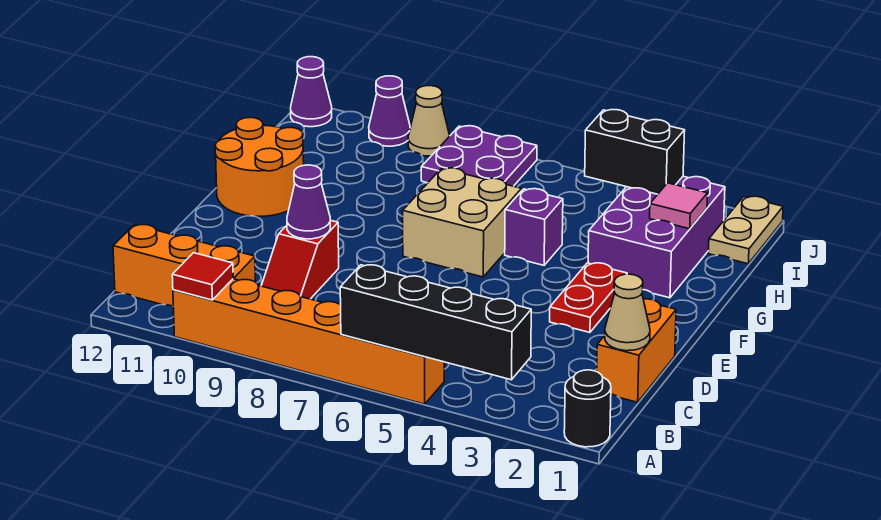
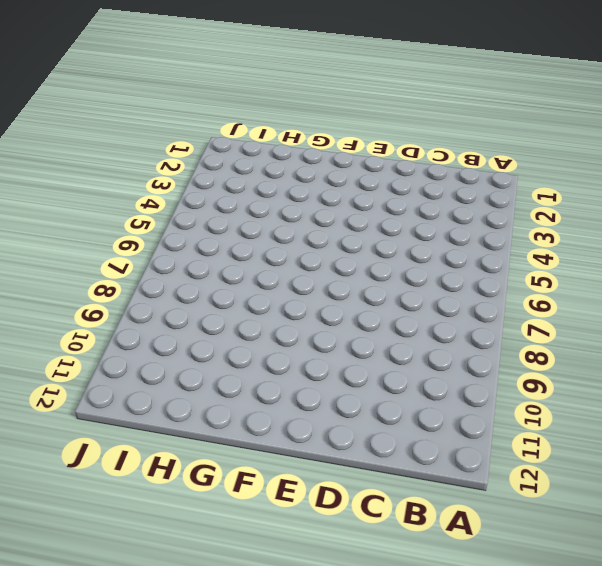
none -> black round brick A1 level 1
none -> orange brick A5:A10 level 1
none -> orange brick B10:B12 level 1

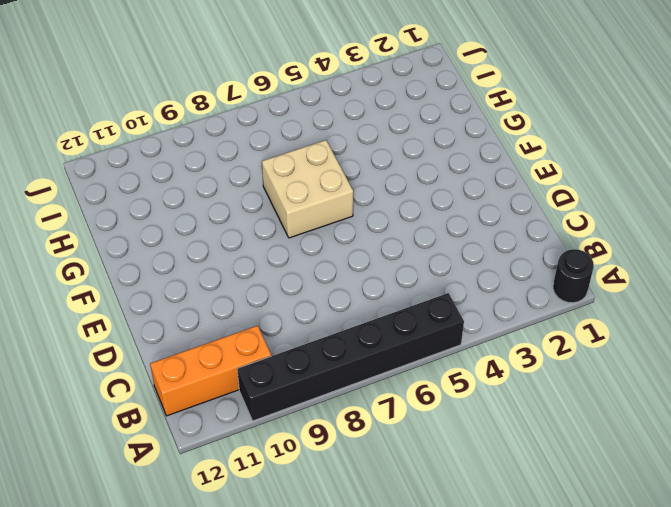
black brick A5:A10 level 1 -> orange brick A5:A10 level 1
none -> orange brick C1:D1 level 1
none -> red slope C9:D9 level 1 top D
none -> red plate E3:F3 level 1

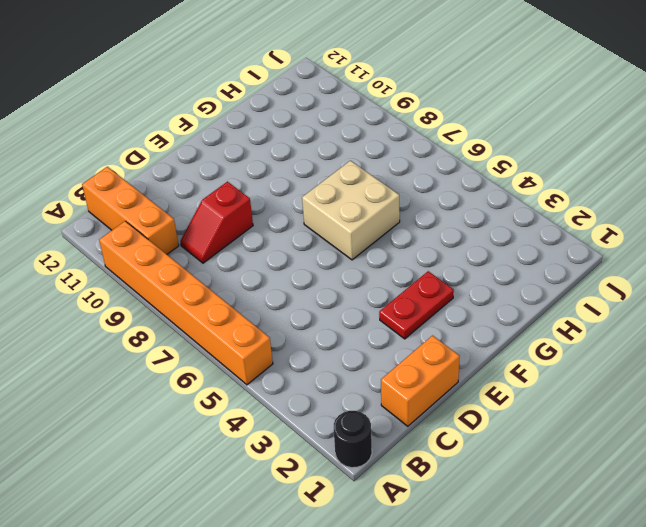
none -> orange round brick F11:G12 level 1
none -> purple brick G2:I3 level 1
none -> purple brick G5 level 1

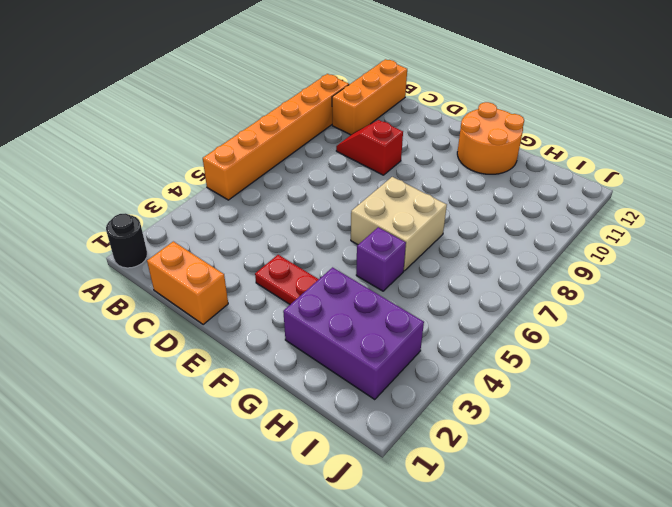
none -> tan plate I1:J1 level 1
none -> purple plate I7:J8 level 1
none -> tan cone J9 level 1

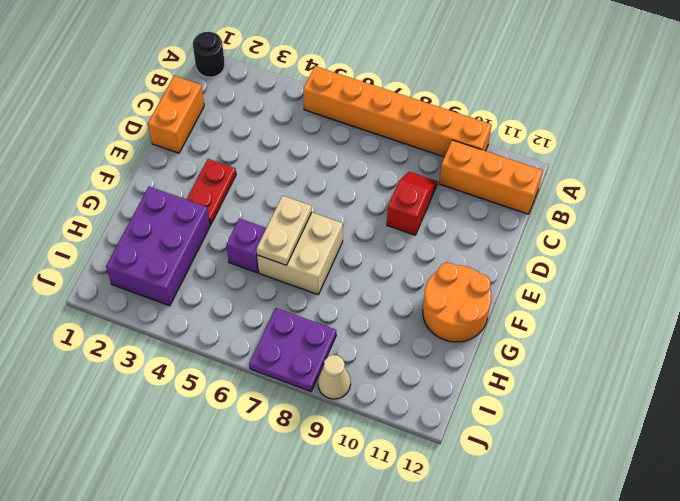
tan plate F6:G6 level 2 -> tan plate I1:J1 level 1
none -> purple cone J10 level 1
none -> purple cone J12 level 1
none -> black brick A3:A6 level 2

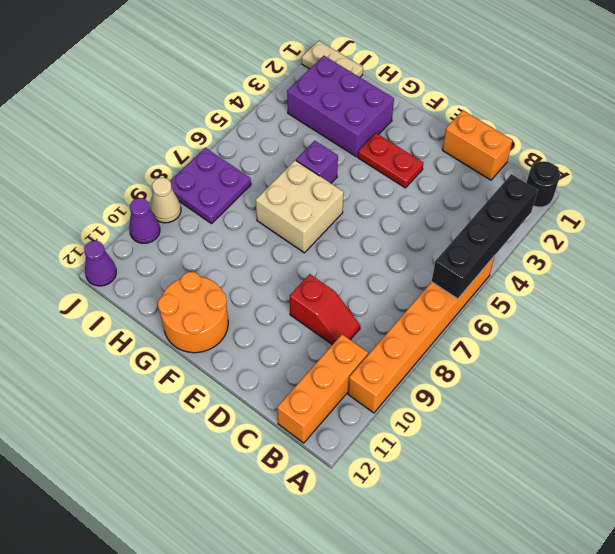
none -> red tile A10 level 2
none -> tan cone C1 level 2
none -> purple cone D9 level 2

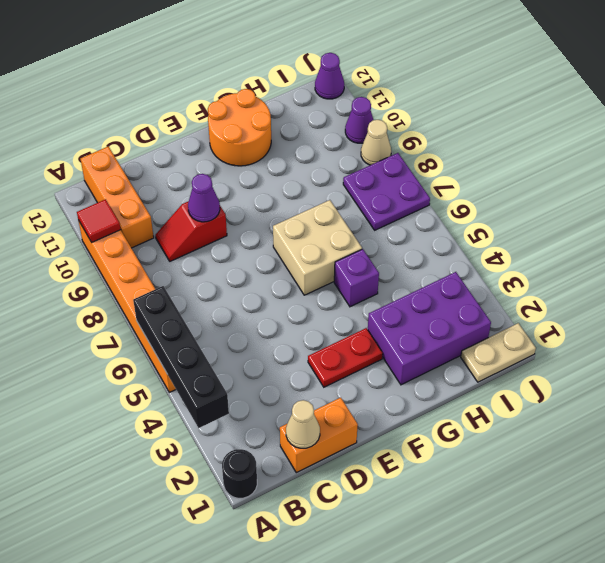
none -> pink tile H2 level 2
none -> black brick I3:I4 level 2

